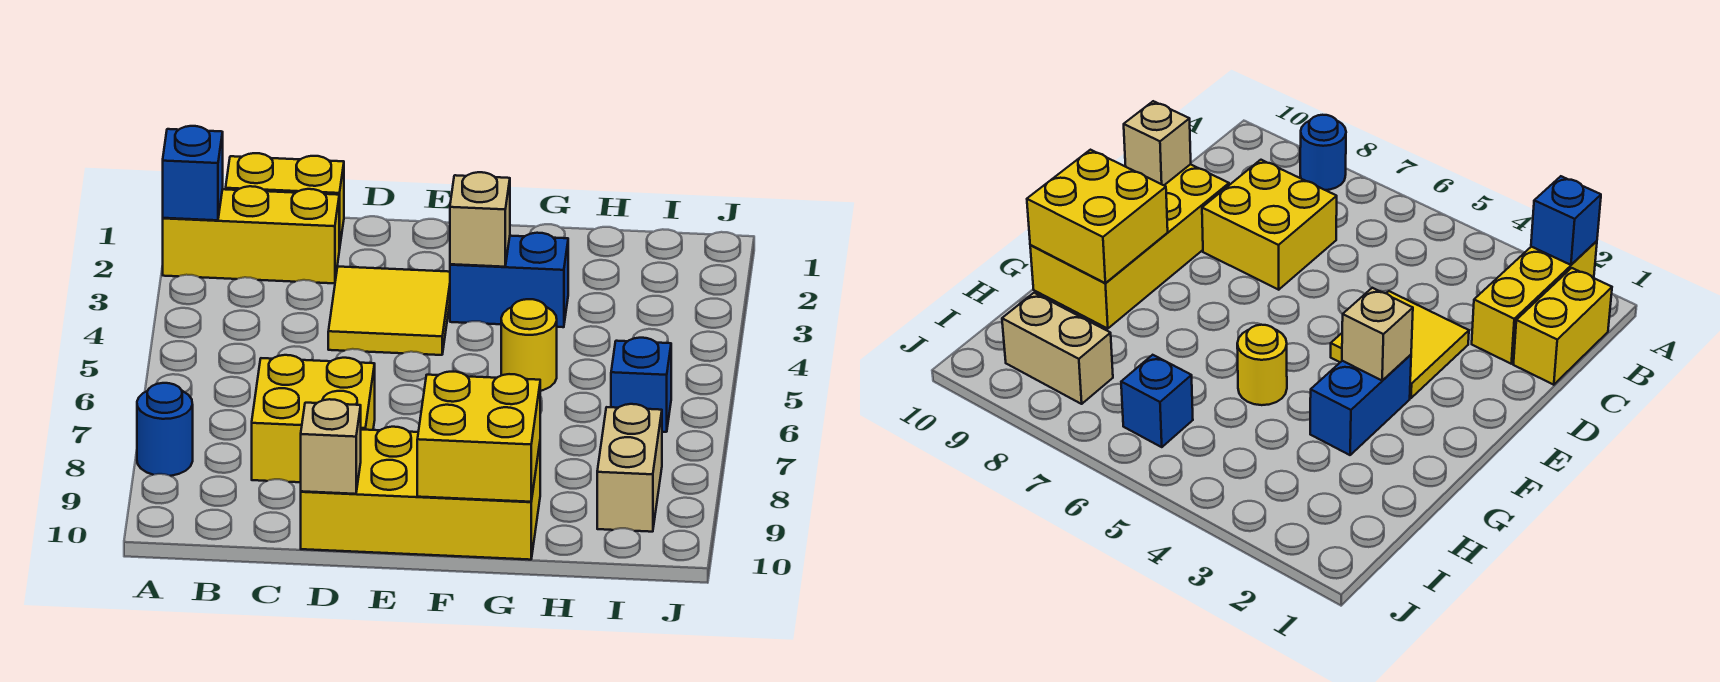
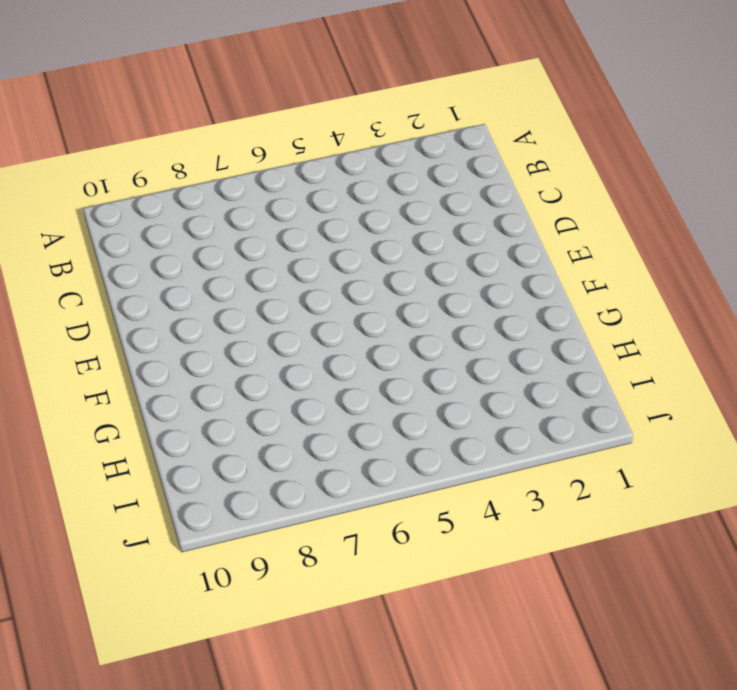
none -> yellow brick A2:C2 level 1
none -> blue round brick A8 level 1
none -> yellow brick B1:C1 level 1

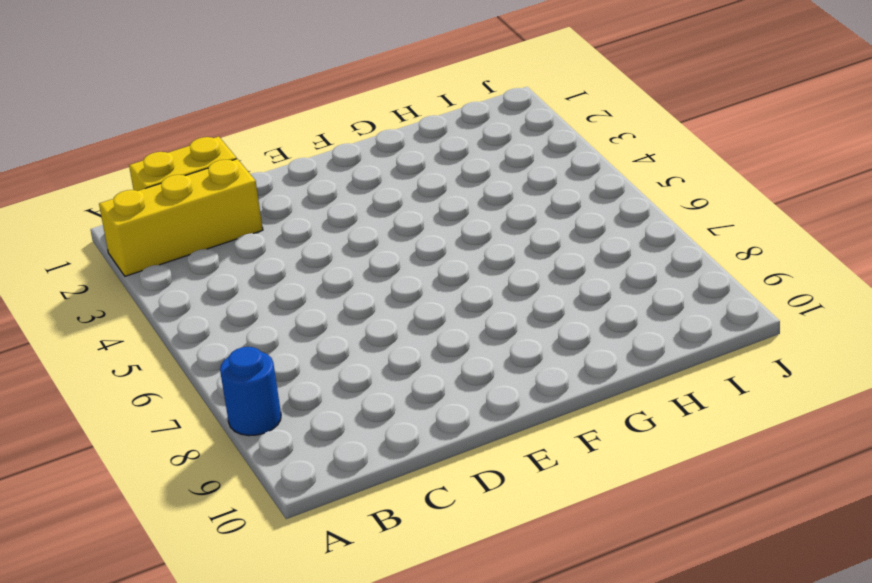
none -> yellow brick C7:D8 level 1
none -> yellow tile D3:E4 level 1
none -> yellow brick D9:G10 level 1

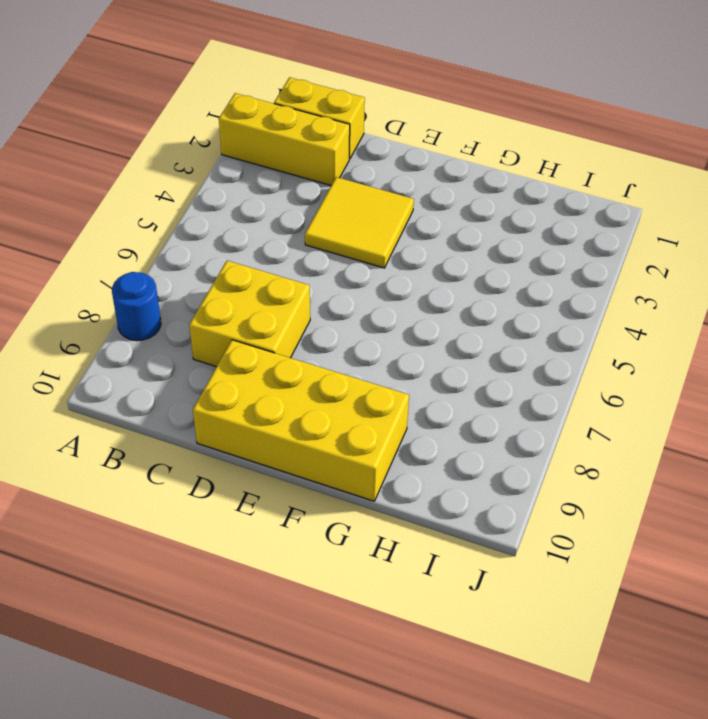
none -> blue brick F3:G3 level 1
none -> yellow round brick G5 level 1
none -> blue brick I6 level 1

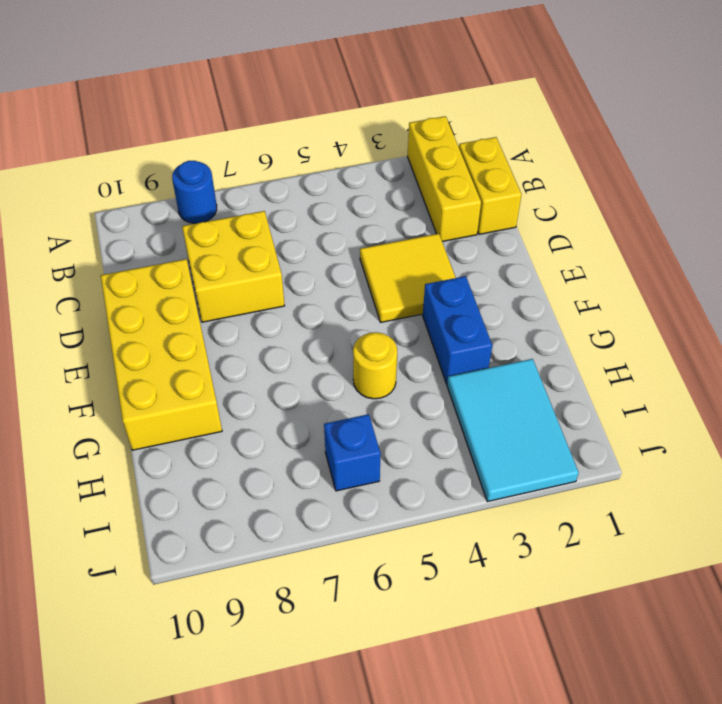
cyan tile H2:J3 level 1 -> none
none -> tan brick I8:I9 level 1
none -> blue brick A2 level 2
none -> tan brick D10 level 2

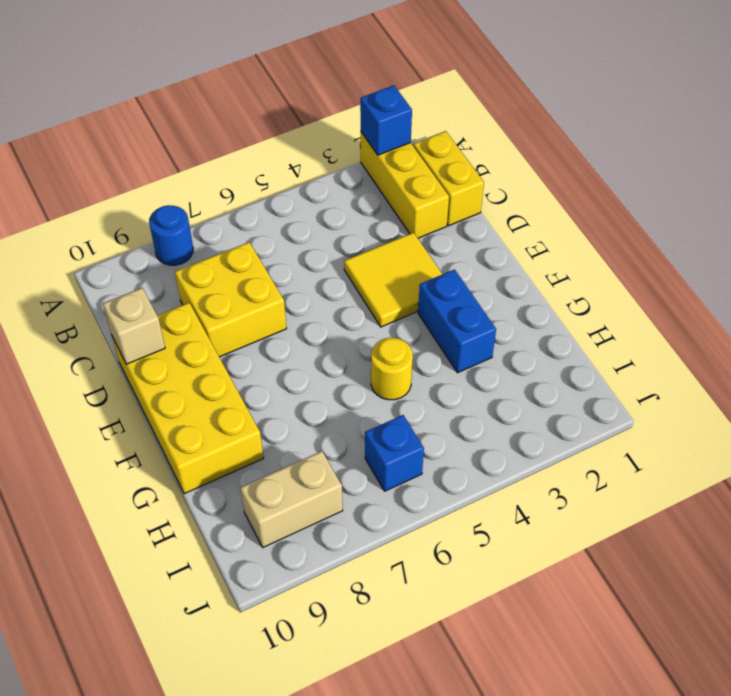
none -> tan brick F3 level 2
none -> yellow brick F9:G10 level 2

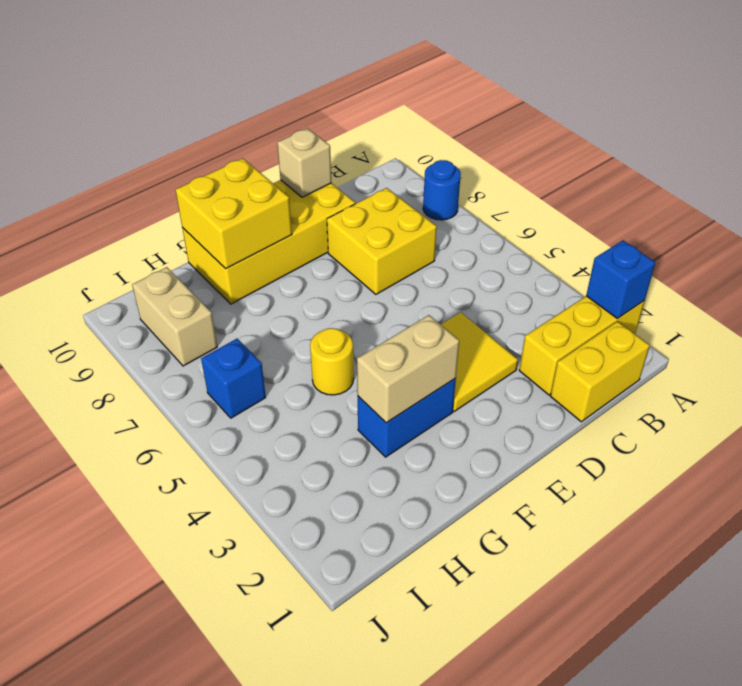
tan brick F3:G3 level 2 -> tan brick F3 level 2

